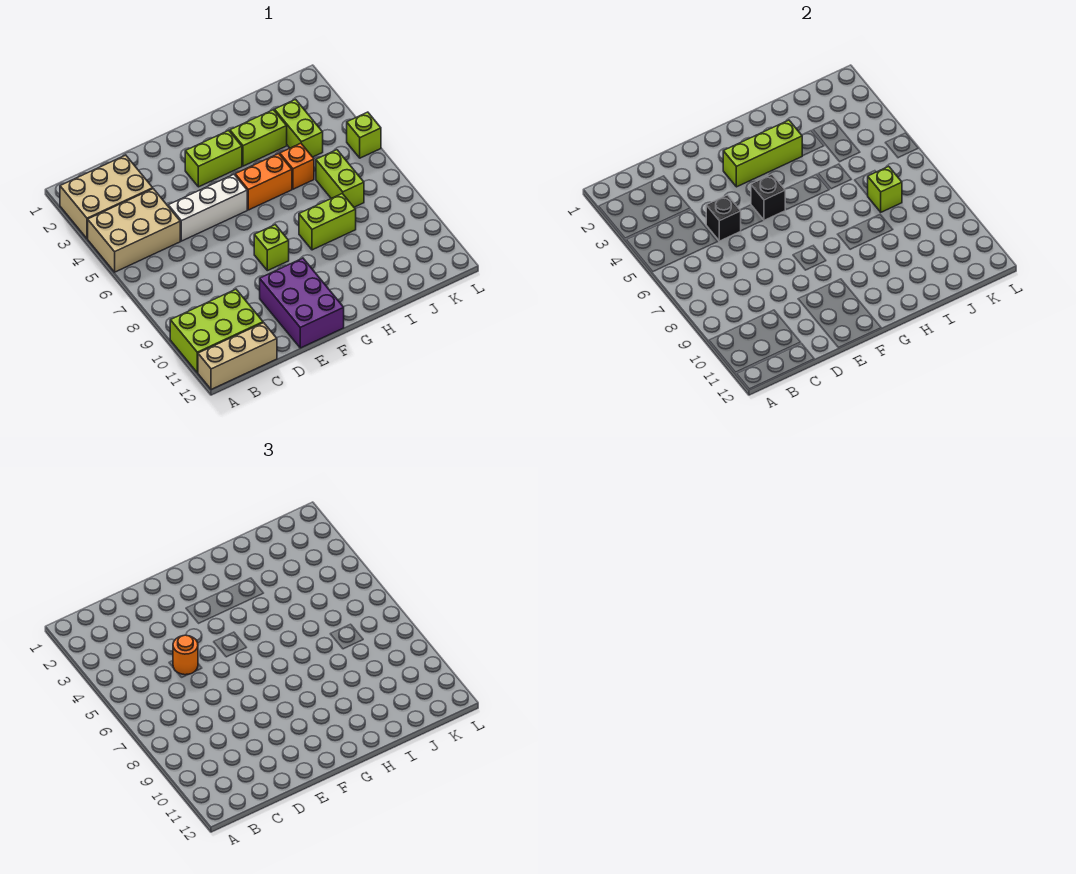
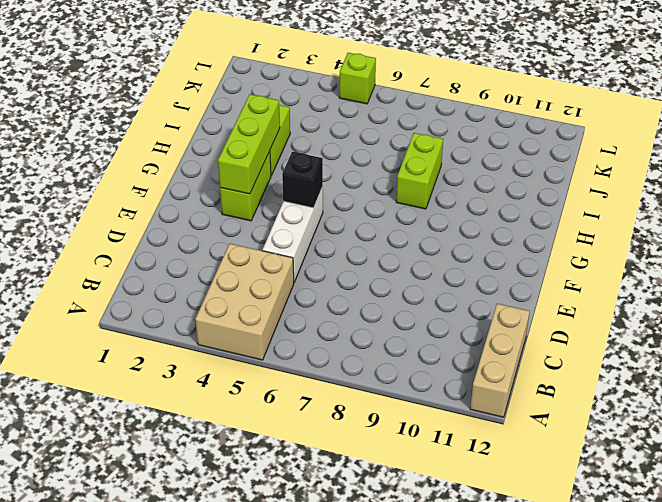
none -> tan brick A2:C3 level 1
none -> lime brick A10:C11 level 1
none -> purple brick E10:F12 level 1

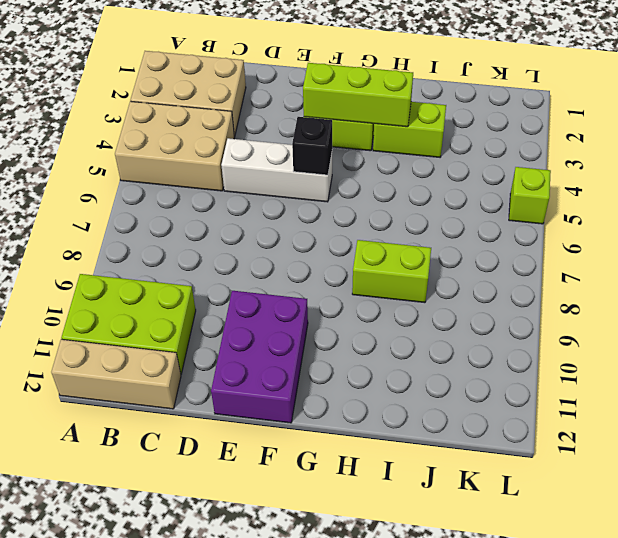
none -> lime brick F8 level 1
none -> orange brick G5:H5 level 1
none -> orange brick I5 level 1

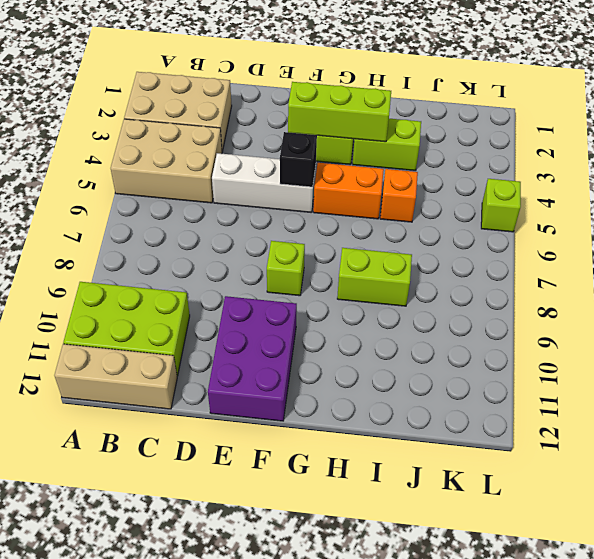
none -> lime brick J3:J4 level 1
none -> lime brick J6:J7 level 1
none -> black brick D5 level 2

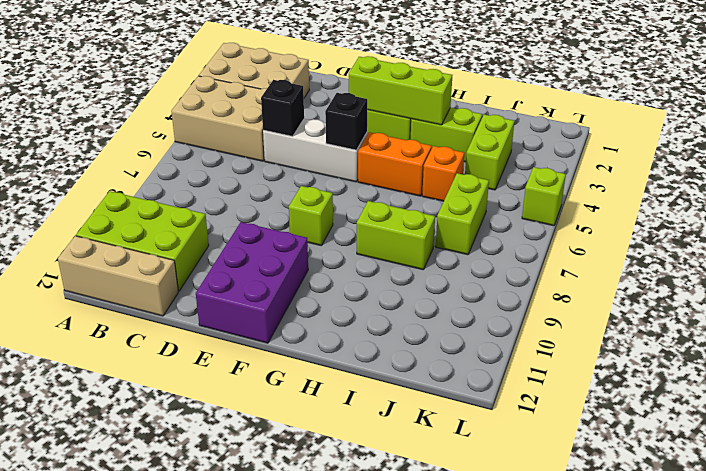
none -> lime brick J7 level 2
none -> orange round brick D5 level 3

